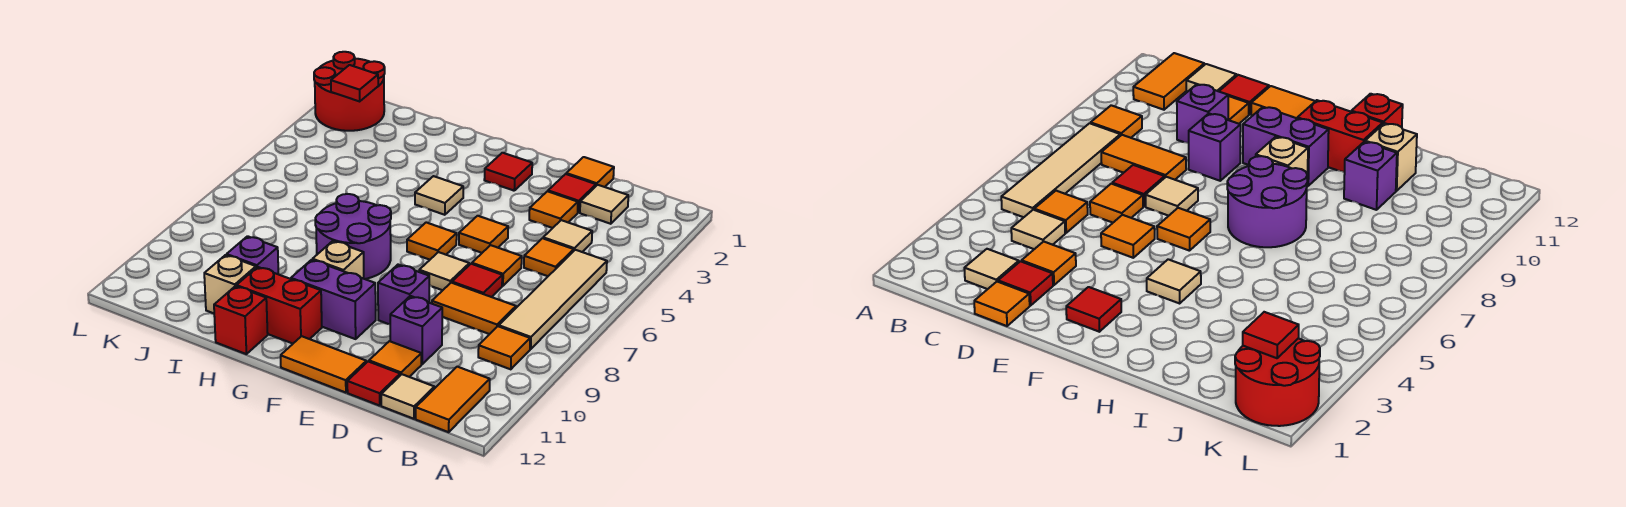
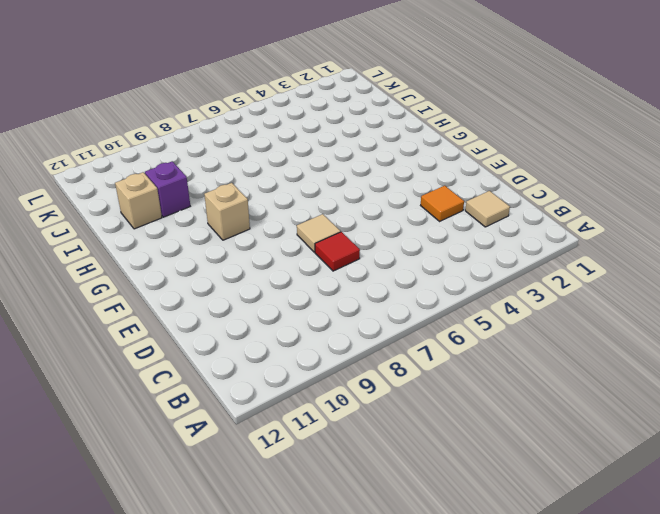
none -> tan tile B5:B8 level 1
none -> orange tile B9 level 1
none -> orange tile B11:B12 level 1
none -> tan tile C4 level 1

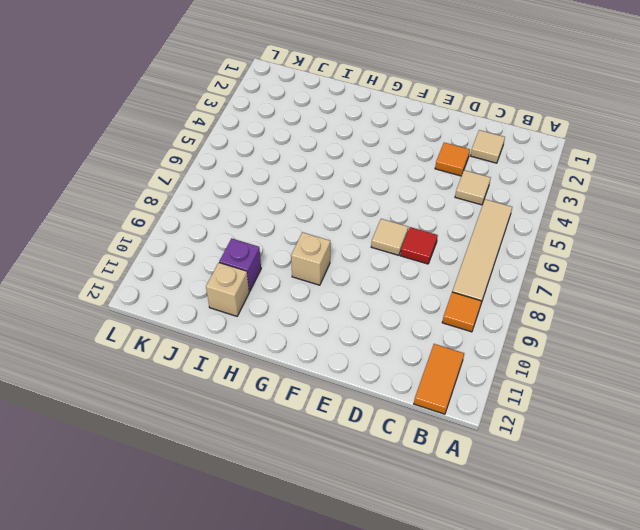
none -> orange tile C5 level 1
none -> orange tile C8:D8 level 1
none -> tan tile C12 level 1
none -> orange tile D1 level 1

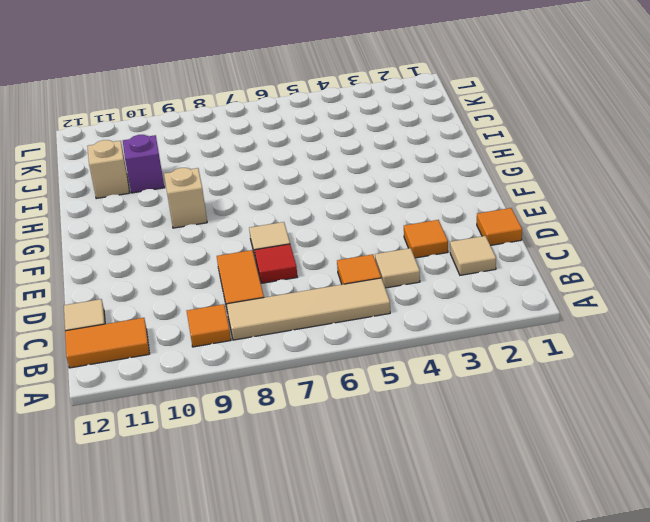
none -> red tile D2 level 1
none -> orange tile D6 level 1
none -> purple brick D10 level 1
none -> orange tile D11 level 1

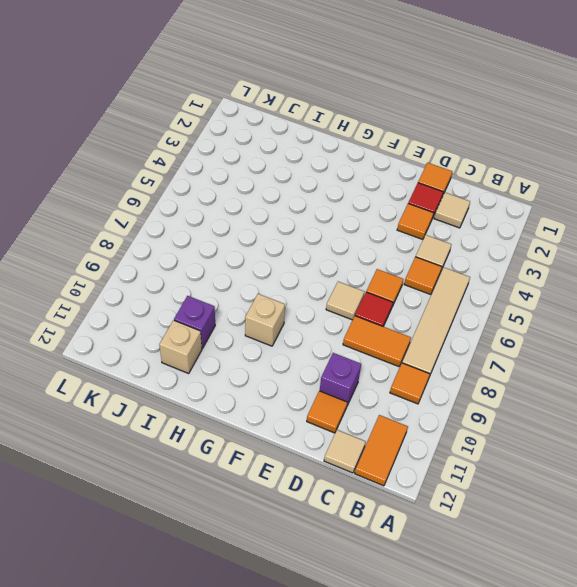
none -> red tile D12 level 1
none -> orange tile E5 level 1
none -> purple brick E9 level 1
none -> orange tile E12:F12 level 1

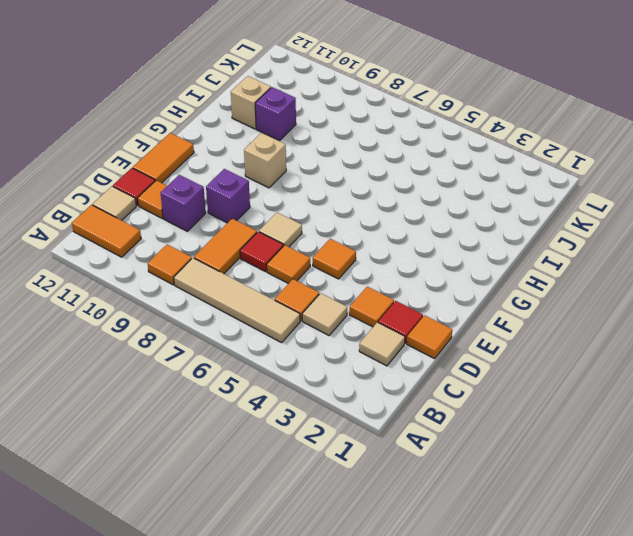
none -> red tile F2 level 1
none -> orange tile F6 level 1
none -> purple brick F10:G10 level 1
none -> tan tile G4 level 1

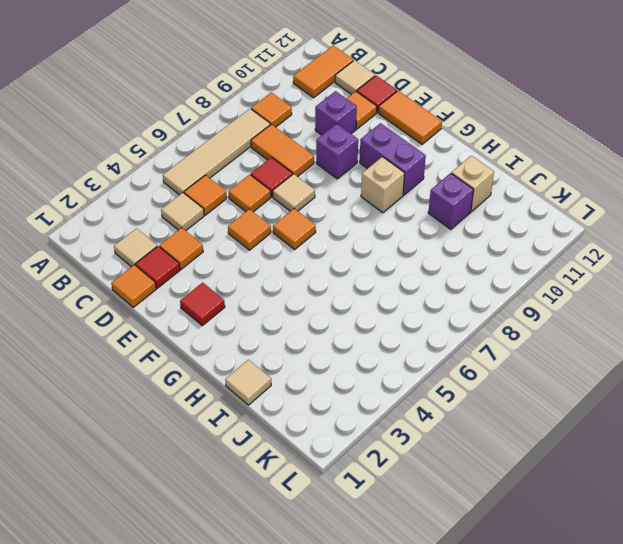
tan tile I1 level 1 -> tan tile G4 level 1
none -> purple round brick G7:H8 level 1
none -> red brick G11:H11 level 1
none -> red brick H12 level 1
none -> red round brick K1:L2 level 1

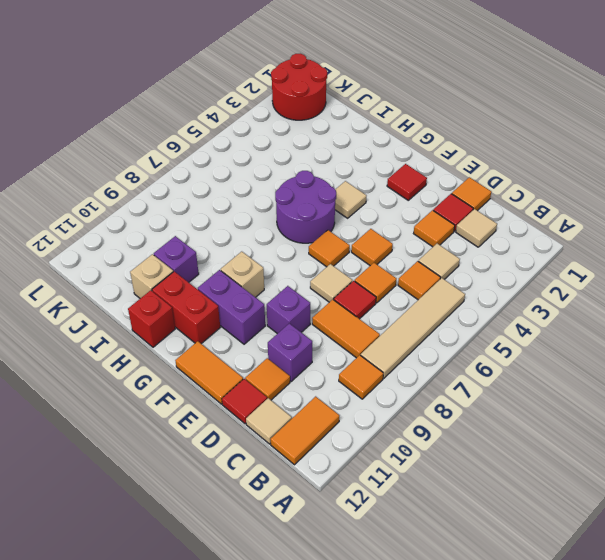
purple round brick G5:H6 level 1 -> purple round brick G7:H8 level 1
none -> red tile K2 level 2

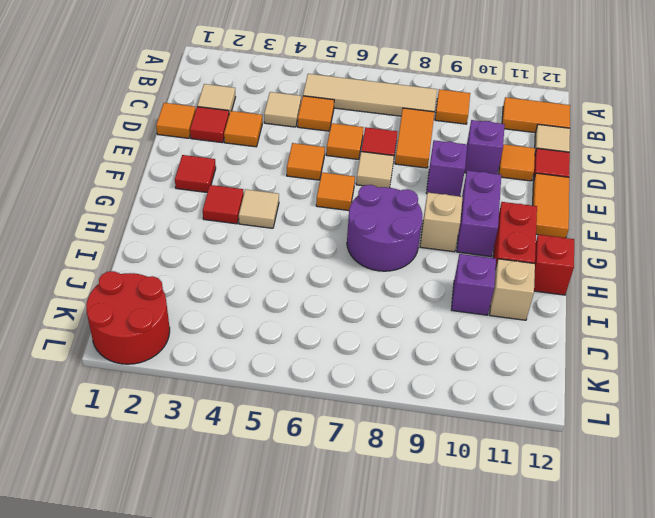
red tile G3 level 1 -> red tile K2 level 2

